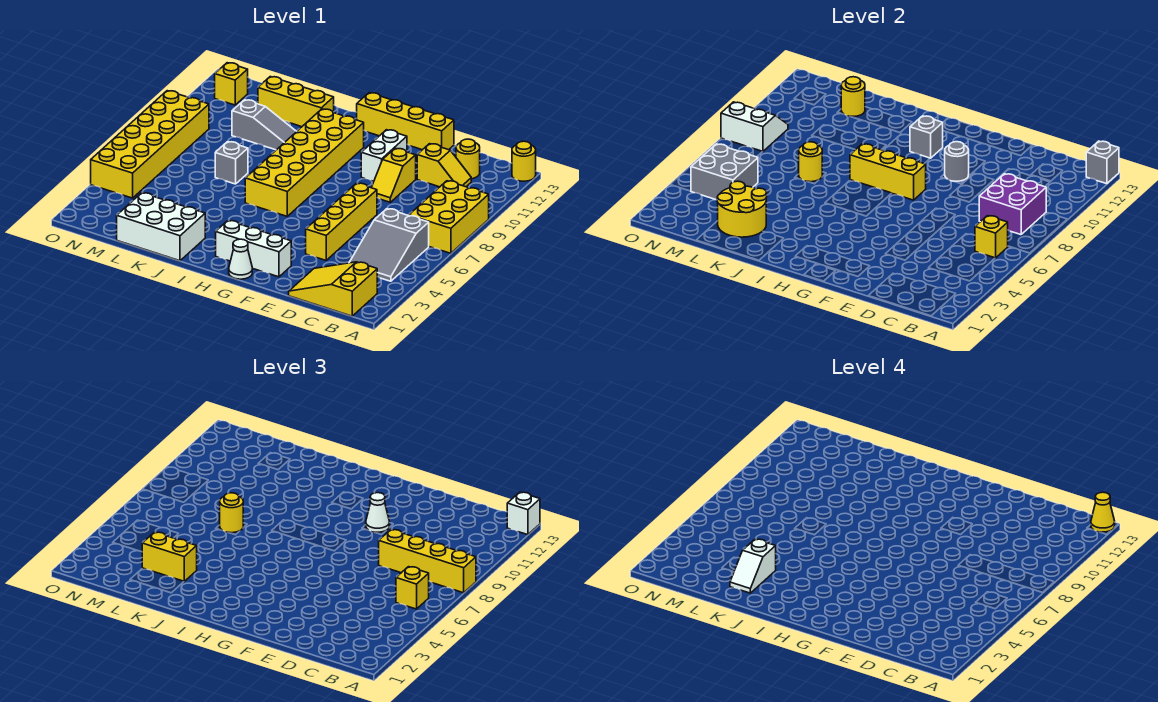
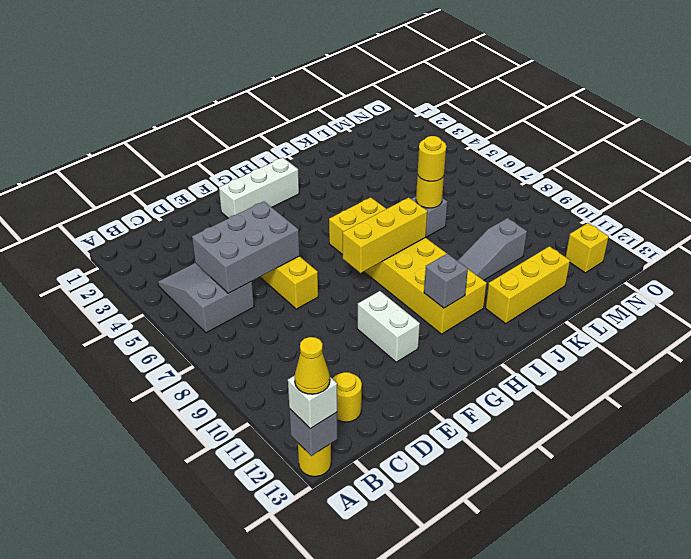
grey brick C5:E6 level 2 -> none
none -> yellow brick A7:B9 level 1
none -> yellow slope B1:D2 level 1 top B
none -> yellow slope C11:D11 level 1 top D
none -> yellow slope E9:E10 level 1 top 10

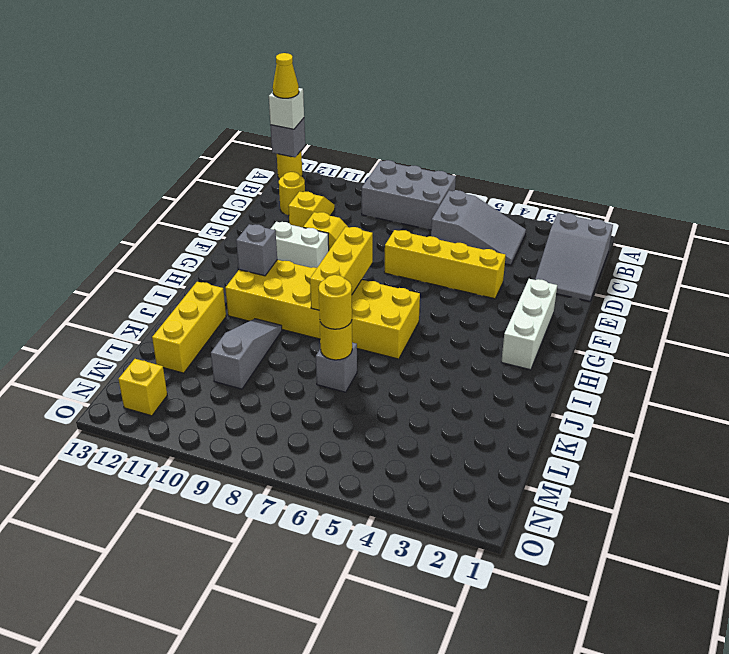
grey brick A7:B9 level 1 -> yellow brick A7:B9 level 1
grey slope B1:D2 level 1 top B -> yellow slope B1:D2 level 1 top B
none -> yellow brick E13:H13 level 1
none -> white cone G1 level 1
none -> white brick J1:L2 level 1
none -> yellow brick N4:O9 level 1

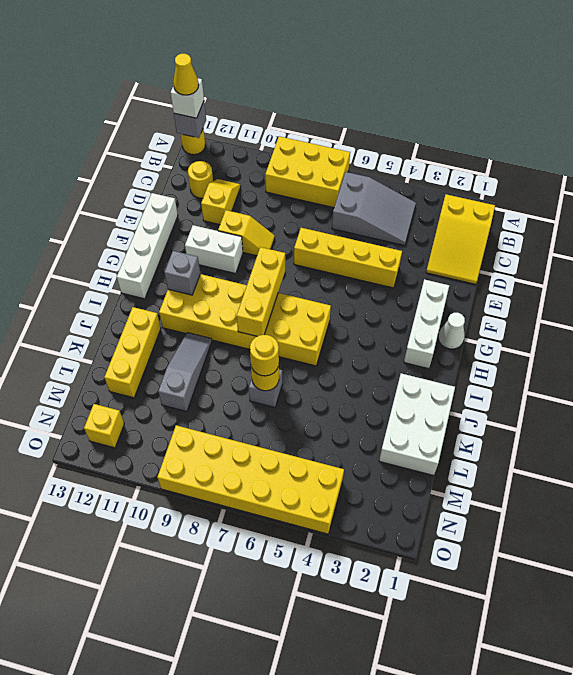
white brick E13:H13 level 1 -> yellow brick E13:H13 level 1
none -> yellow brick B6 level 2
none -> purple brick B8:C9 level 2
none -> grey round brick F10 level 2
none -> yellow round brick K2:L3 level 2

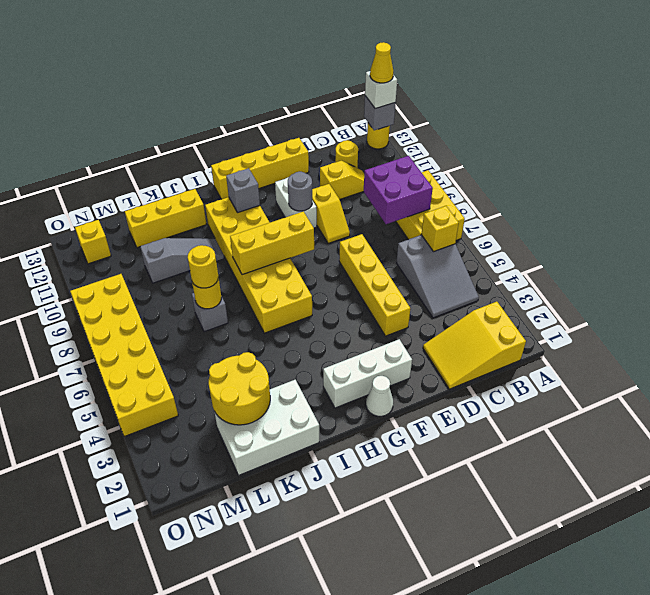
none -> yellow round brick L12 level 2
none -> grey brick M4:N5 level 2
none -> white slope N8:O9 level 2 top 8
none -> yellow brick A8:D8 level 3

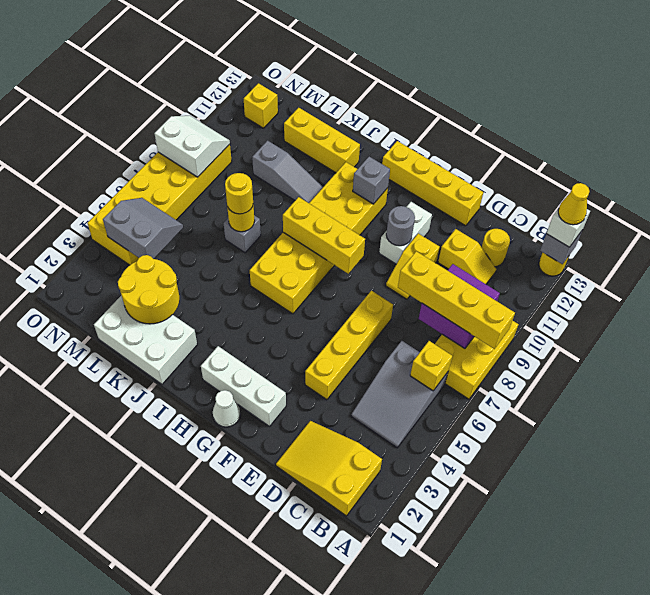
grey slope M4:N5 level 2 top 4 -> grey brick M4:N5 level 2
none -> yellow round brick L12 level 2
none -> yellow brick B6 level 3
none -> white cone F10 level 3
none -> yellow brick K3:L3 level 3

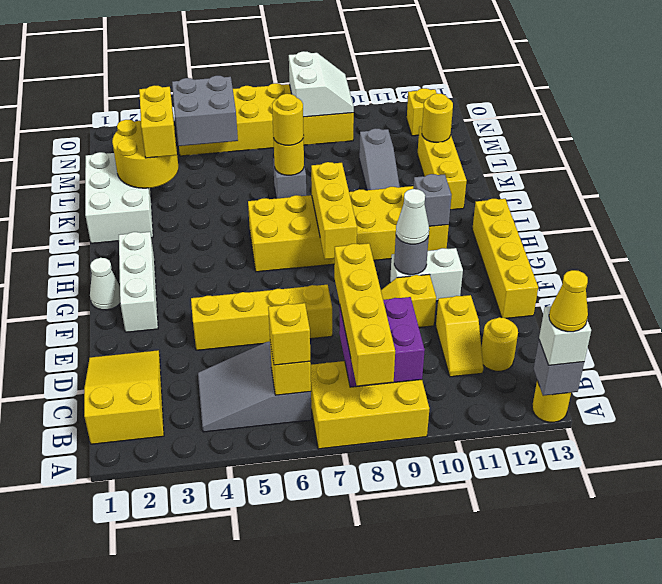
none -> white slope K2:K3 level 4 top 3

